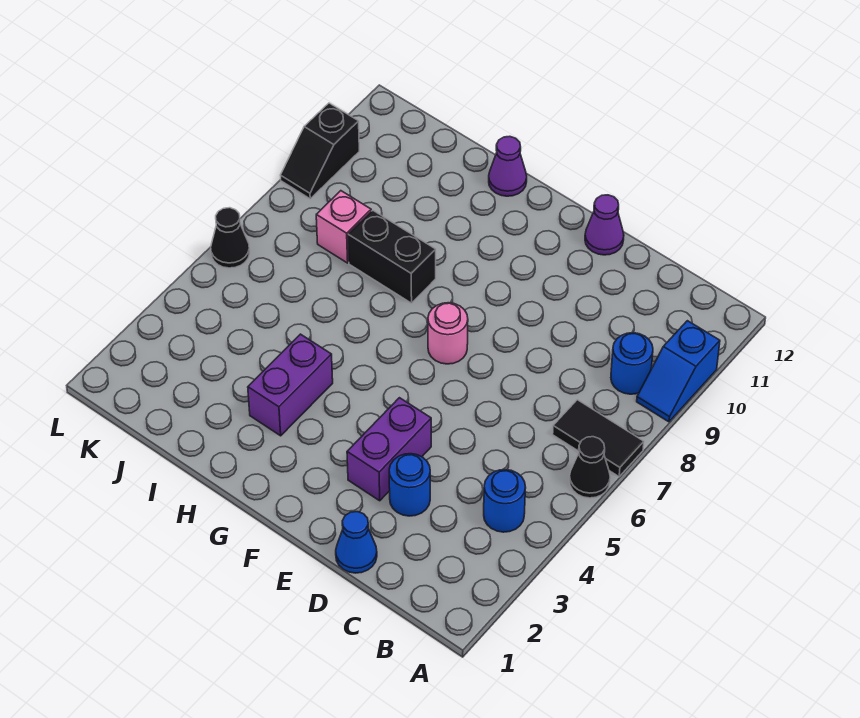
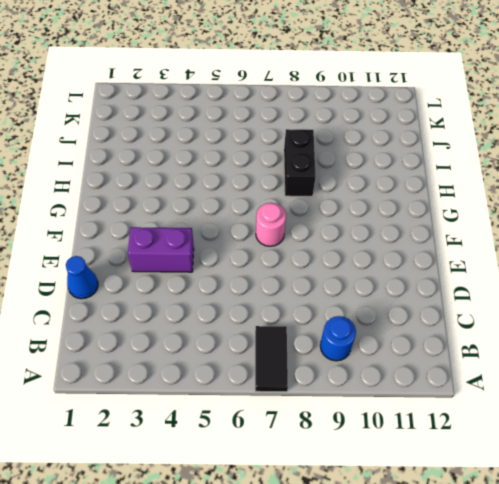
none -> black cone A6 level 1
none -> blue slope A9:A10 level 1 top 10
none -> blue round brick B4 level 1

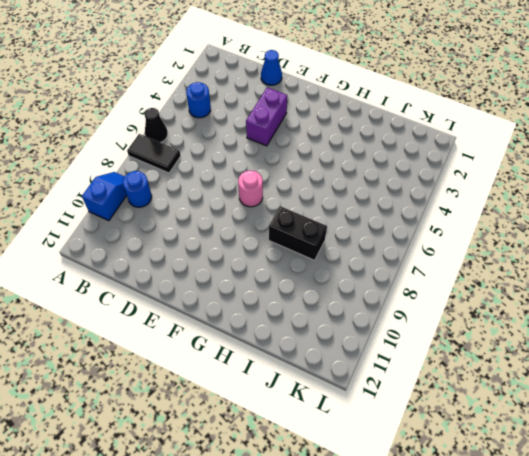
none -> blue round brick D3 level 1
none -> purple cone E12 level 1
none -> purple brick H3:H4 level 1

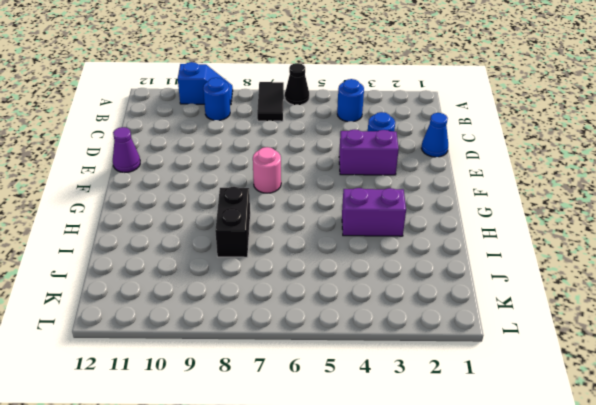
none -> purple cone H12 level 1
none -> pink brick J8 level 1
none -> black cone L6 level 1

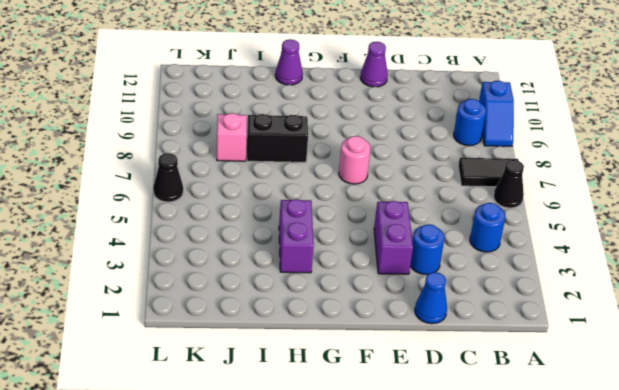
none -> black slope L9:L10 level 1 top 10

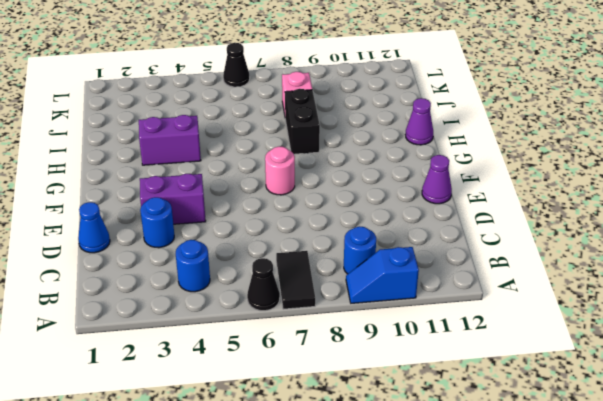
none -> black slope L9:L10 level 1 top 10

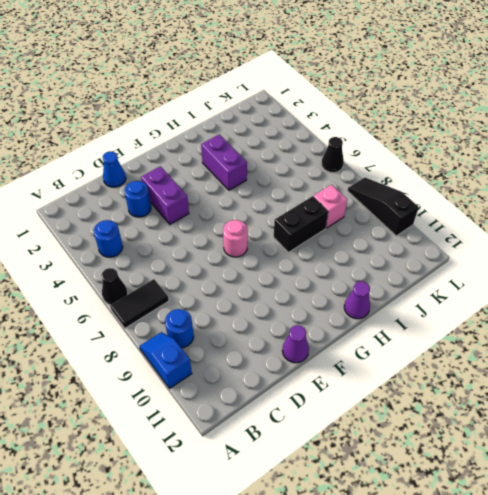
black slope L8:L10 level 1 top 10 -> black slope L9:L10 level 1 top 10

